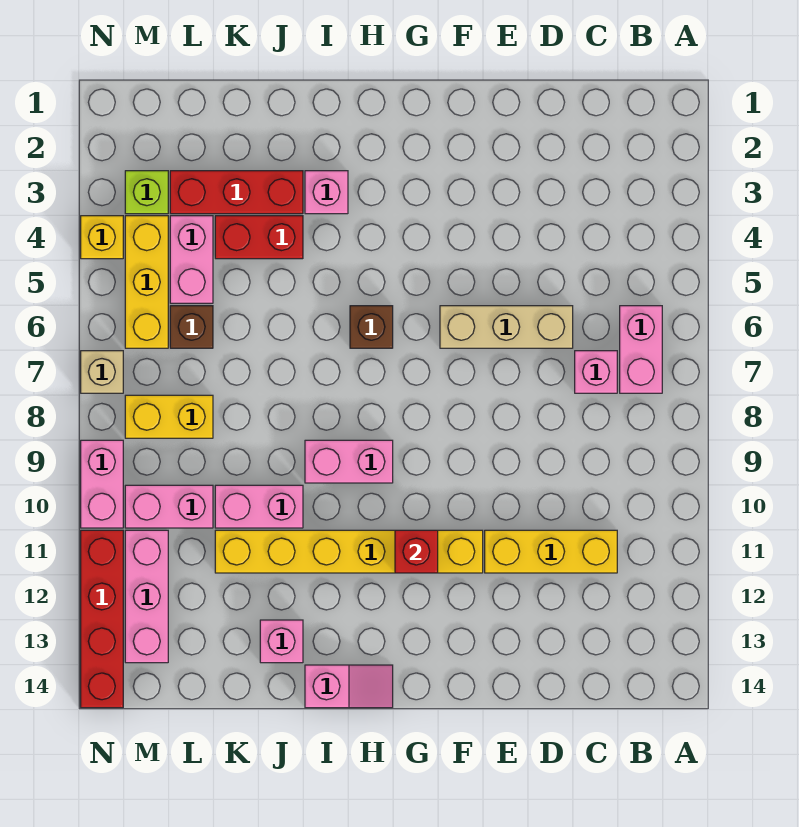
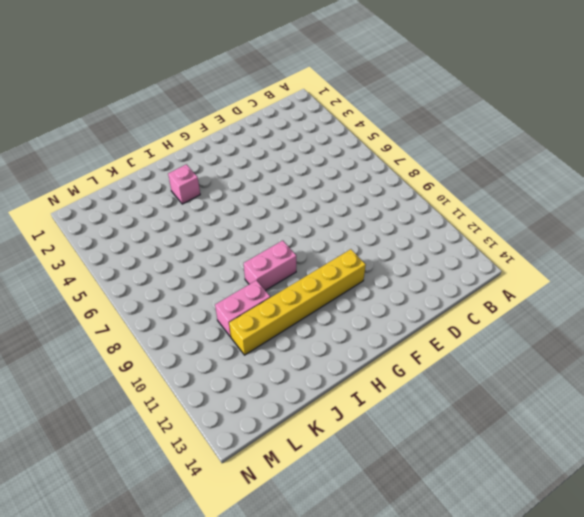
none -> pink brick B6:B7 level 1
none -> pink brick C7 level 1
none -> yellow brick C11:E11 level 1

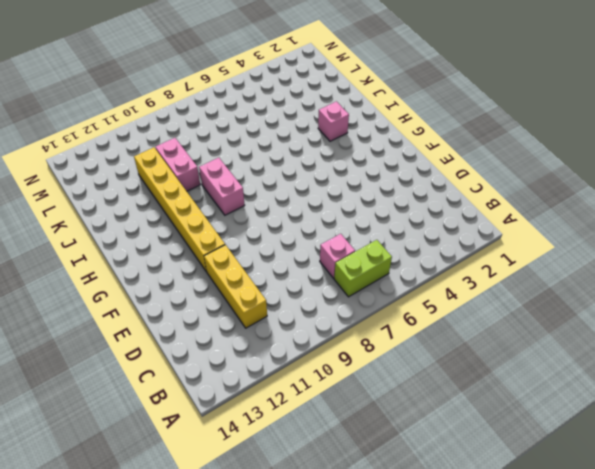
lime brick B6:B7 level 1 -> pink brick B6:B7 level 1
none -> tan brick D6:F6 level 1
none -> brown brick H6 level 1
none -> pink slope H14:I14 level 1 top I

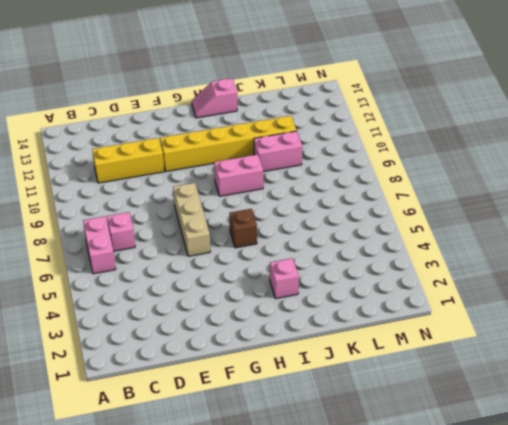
tan brick F6:F8 level 1 -> tan brick D6:F6 level 1
none -> red brick J3:L3 level 1
none -> red brick J4:K4 level 1
none -> pink brick J13 level 1

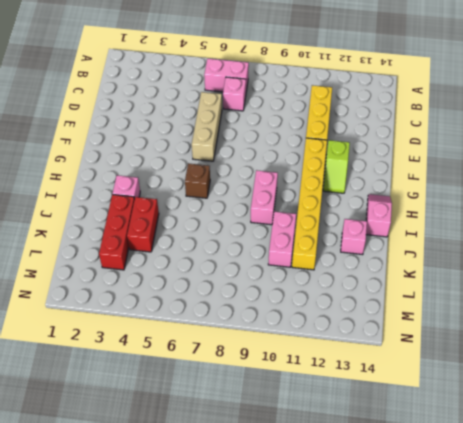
lime slope F12:G12 level 1 top F -> none
none -> pink brick L4:L5 level 1
none -> brown brick L6 level 1
none -> yellow brick L8:M8 level 1

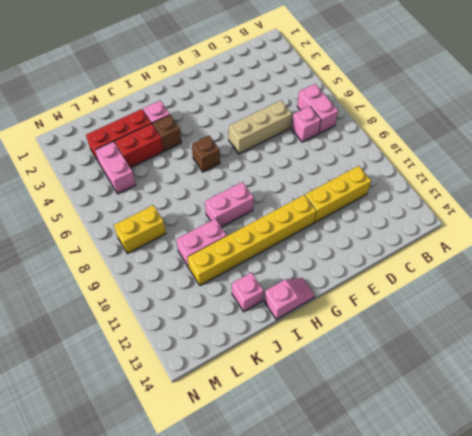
brown brick I4 level 1 -> brown brick L6 level 1
none -> pink brick L10:M10 level 1
none -> lime brick M3 level 1
none -> yellow brick M4:M6 level 1

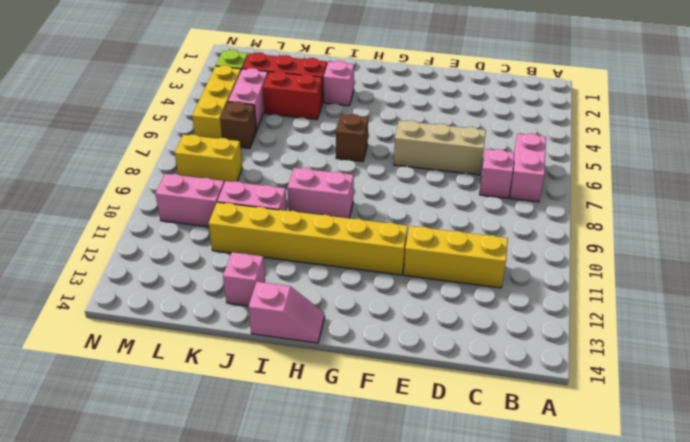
none -> pink brick M11:M13 level 1
none -> yellow brick N4 level 1
none -> tan brick N7 level 1

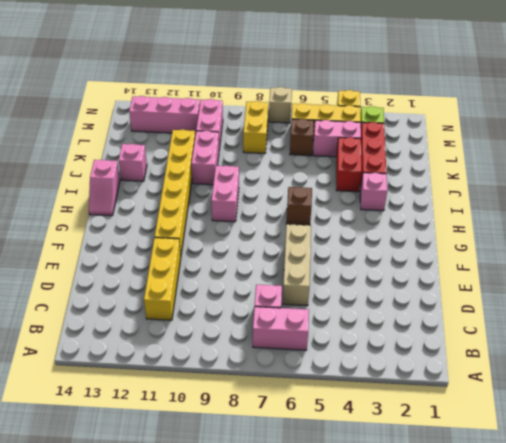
none -> pink brick N9:N10 level 1
none -> red brick N11:N14 level 1
none -> red brick G11 level 2

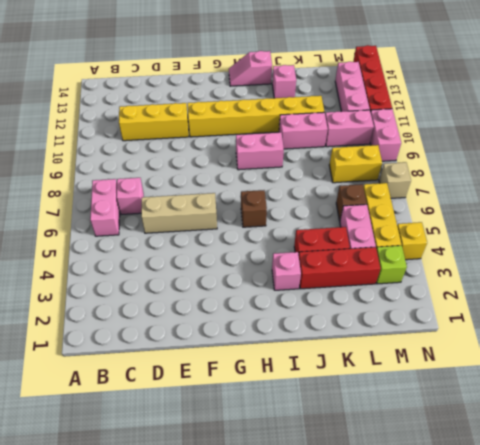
none -> red brick G11 level 2

